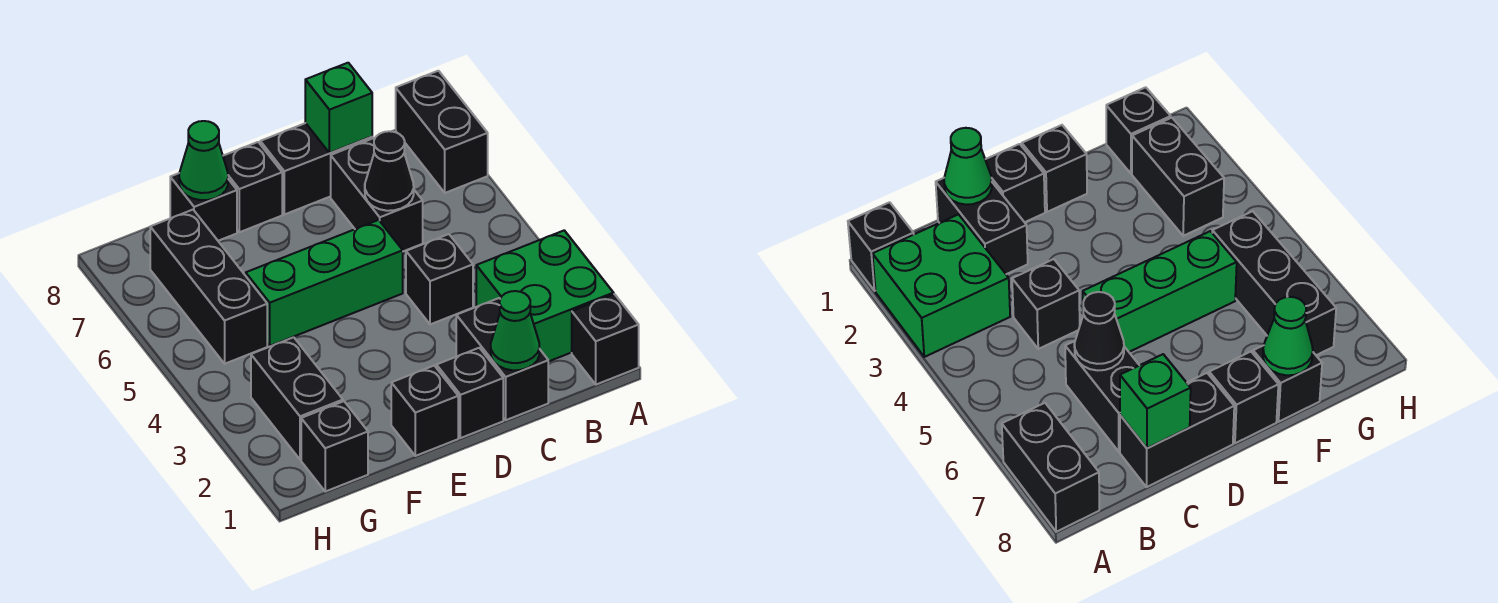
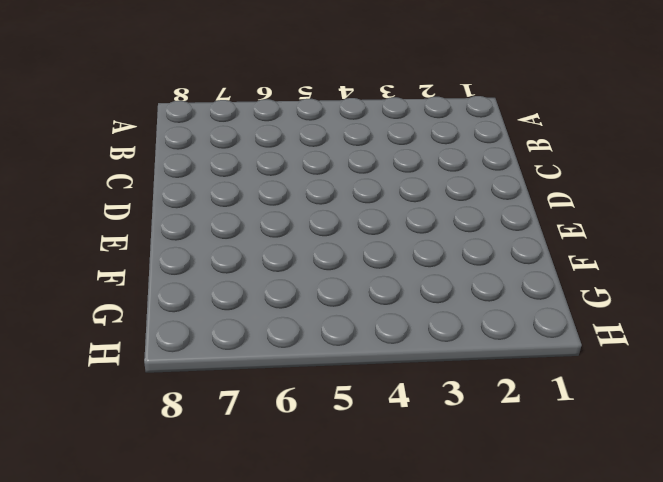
none -> black brick A1 level 1
none -> green brick A2:B3 level 1
none -> black brick A7:A8 level 1

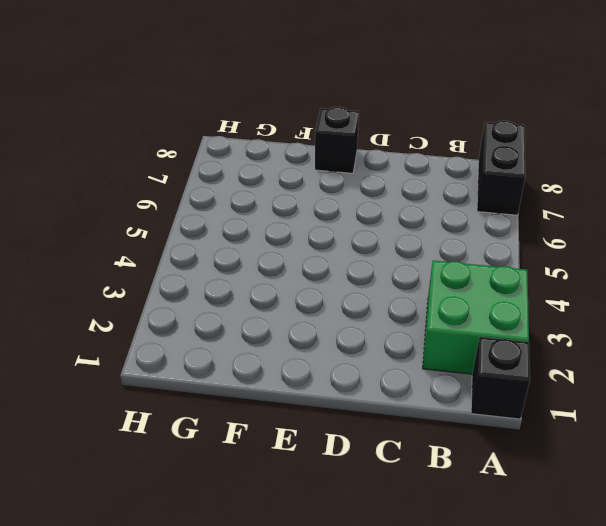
none -> black brick C1:C2 level 1
none -> black brick C4 level 1
none -> black brick C6:C7 level 1

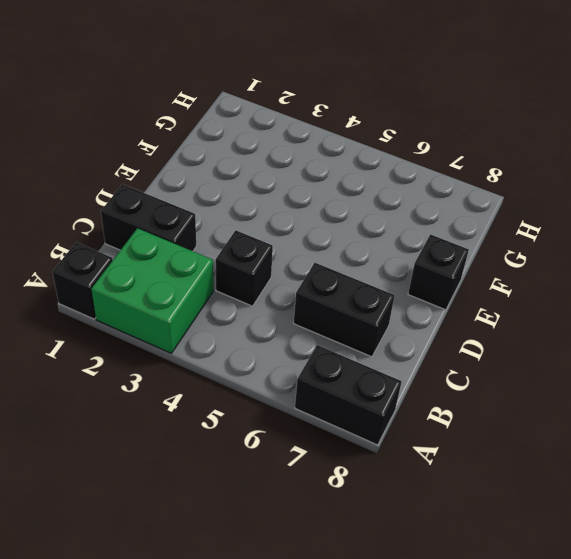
none -> black brick C8:D8 level 1
none -> black brick D1 level 1
none -> green brick D5:F5 level 1

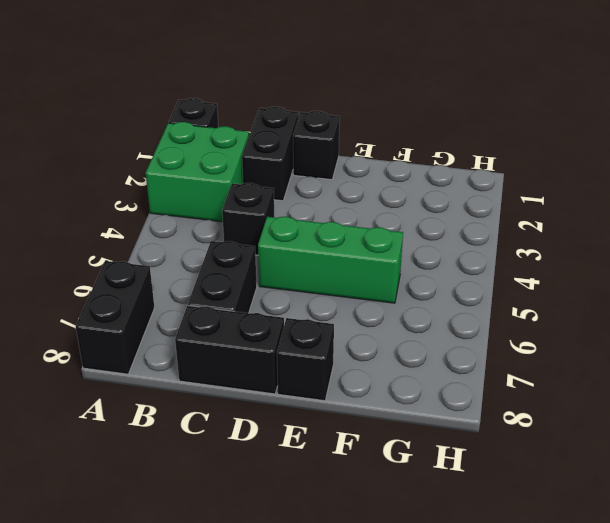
none -> black brick E1 level 1
none -> black brick F8 level 1
none -> black brick G1 level 1

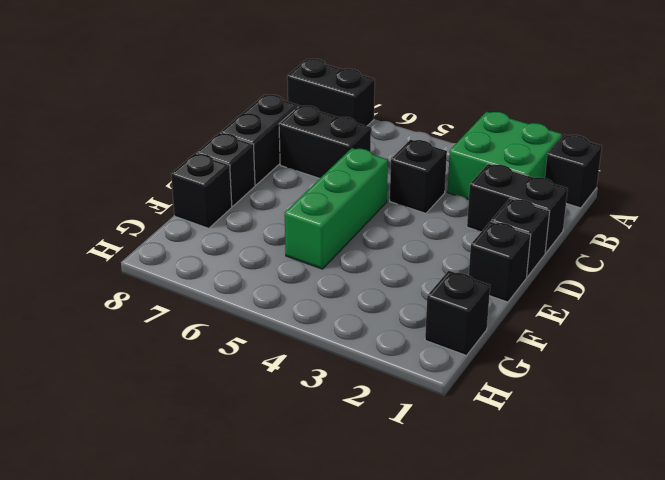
none -> black brick G2:G3 level 1
none -> black brick G5:G7 level 1
none -> green cone C1 level 2

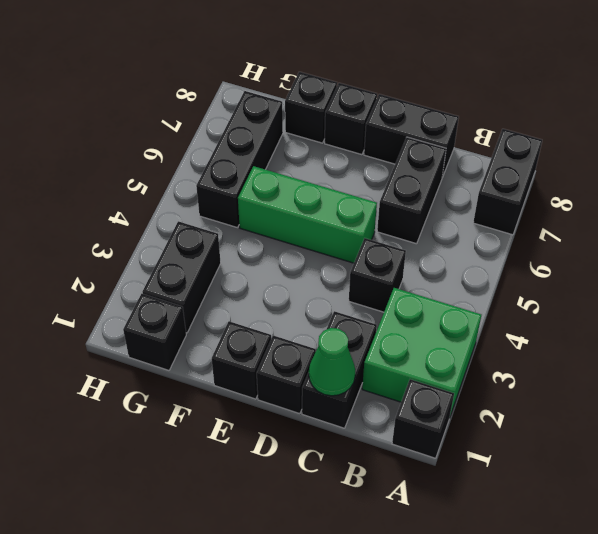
none -> black cone C6 level 2
none -> green brick C8 level 2
none -> green cone F8 level 2

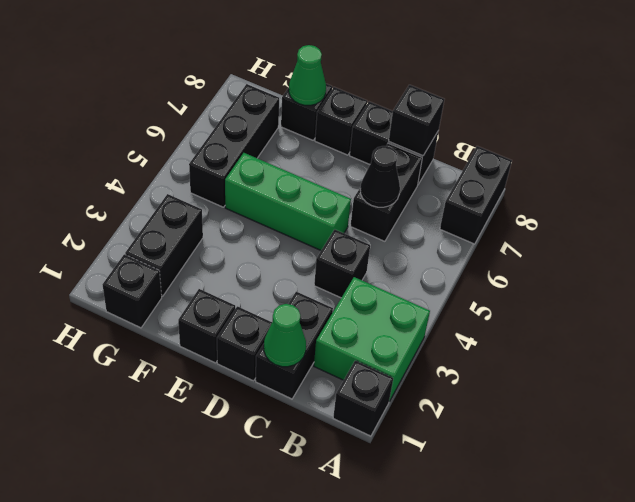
black brick C8 level 2 -> green brick C8 level 2

